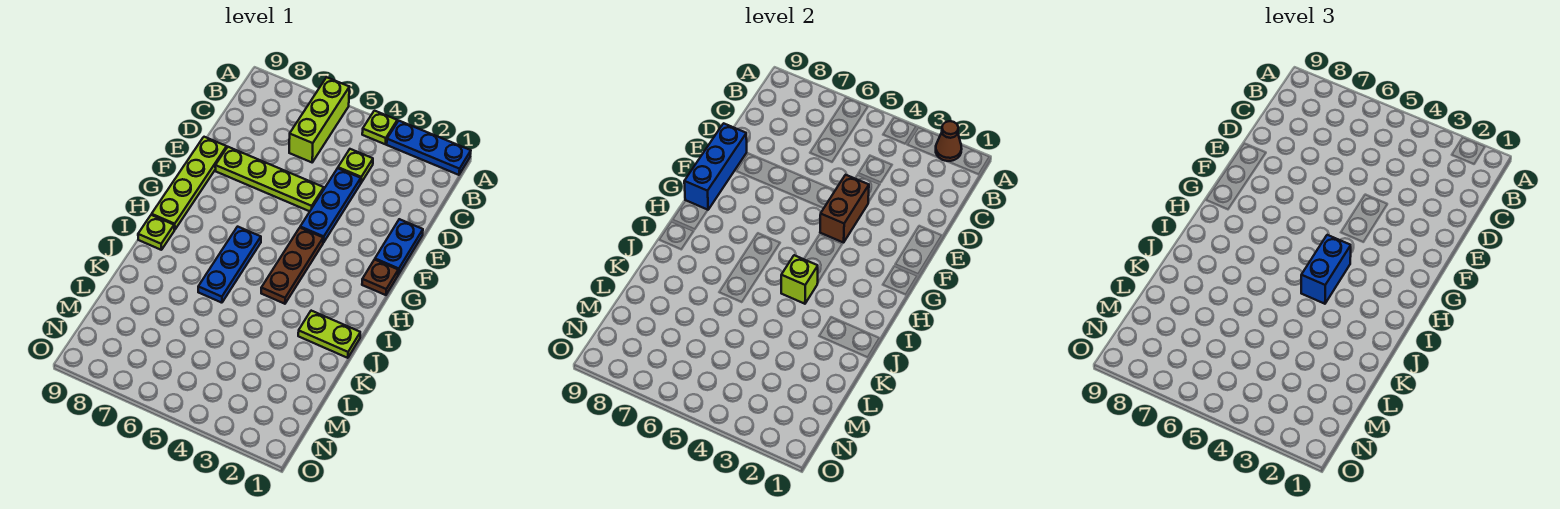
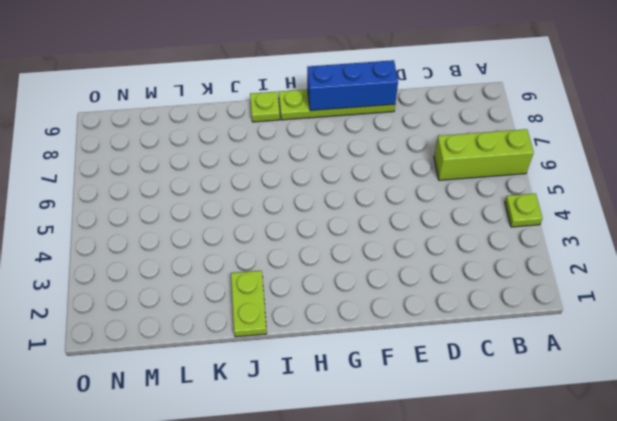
none -> blue plate A1:A3 level 1
none -> lime plate C4 level 1
none -> blue plate D4:F4 level 1

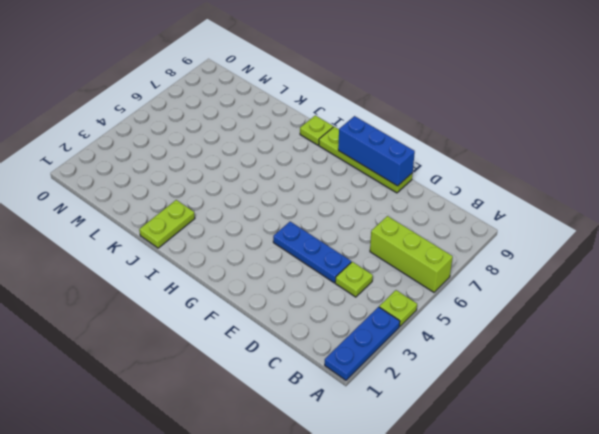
none -> blue plate E1:F1 level 1
none -> lime plate E5:E8 level 1
none -> brown plate G1 level 1

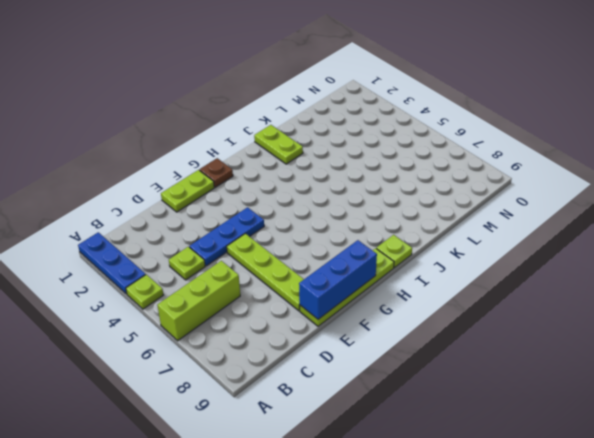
lime plate E1:F1 level 1 -> blue plate E1:F1 level 1
none -> brown plate G4:I4 level 1
none -> blue plate H6:J6 level 1
none -> brown cone A2 level 2

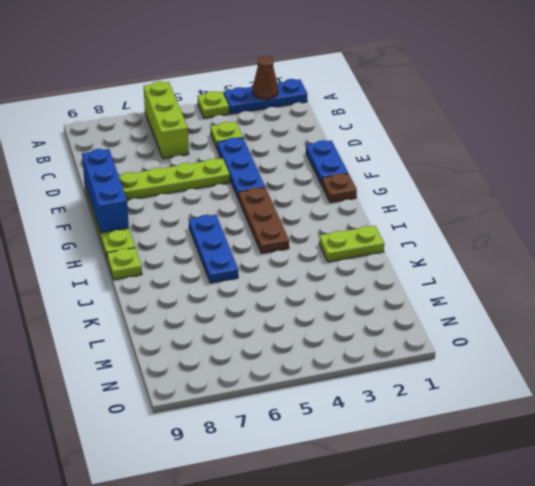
none -> brown brick E4:F4 level 2
none -> lime brick I4 level 2
none -> blue brick H4:I4 level 3

